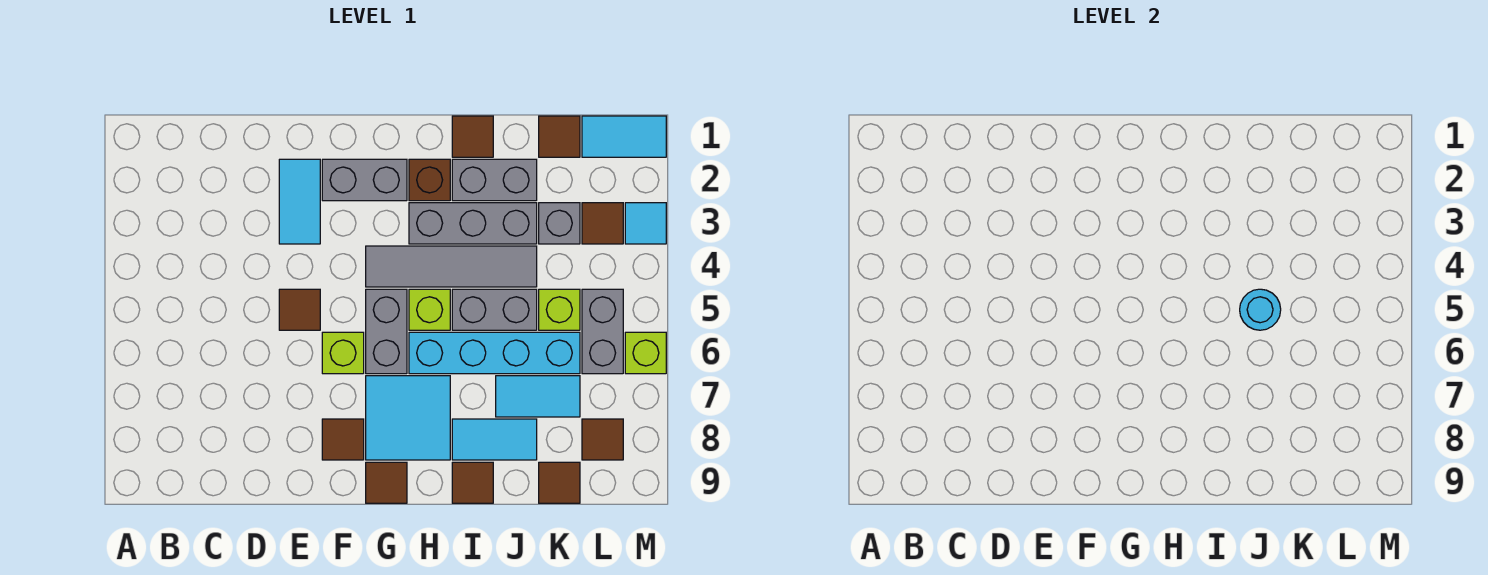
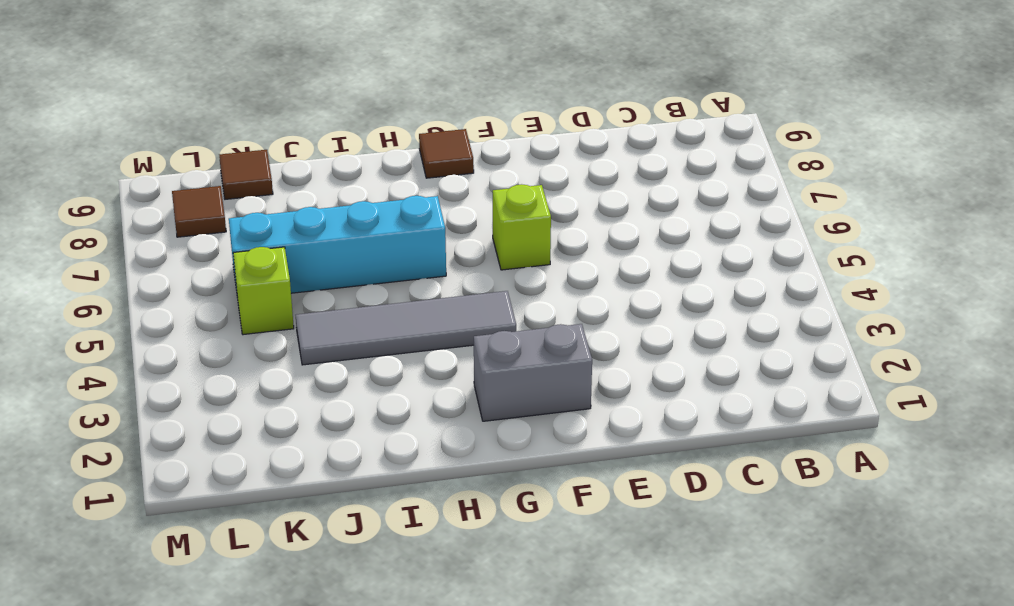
none -> cyan tile E2:E3 level 1
none -> brown tile E5 level 1
none -> brown tile F8 level 1
none -> grey brick G5:G6 level 1

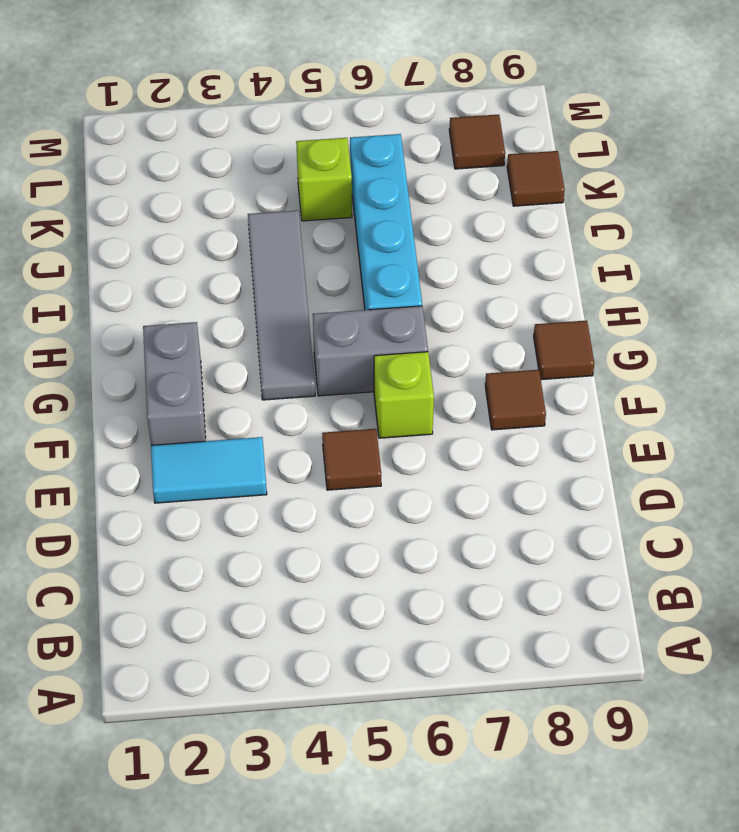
none -> cyan tile G7:H8 level 1
none -> brown brick H2 level 1
none -> grey brick H3:J3 level 1
none -> lime brick H5 level 1

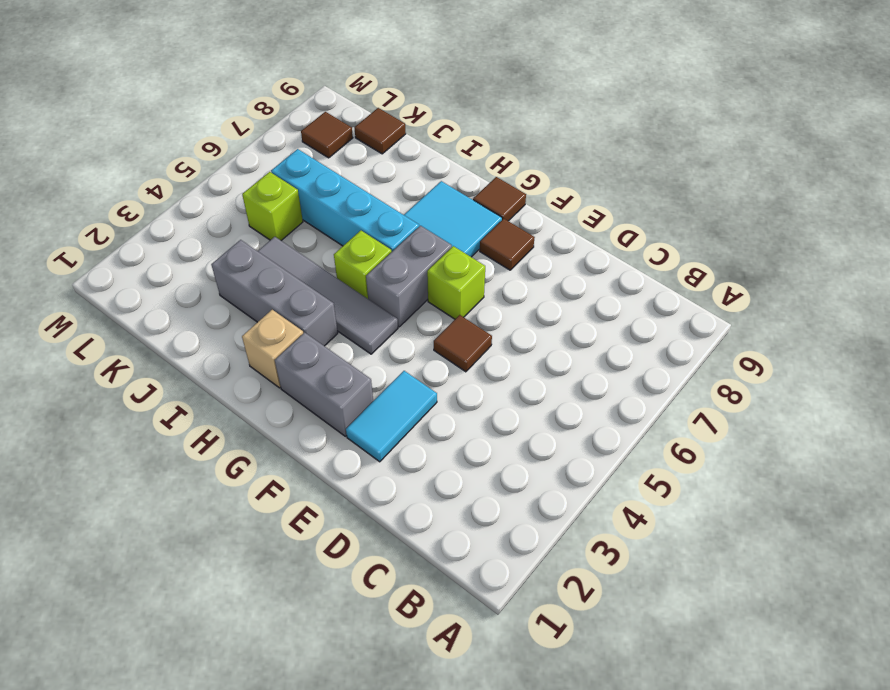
tan brick H2 level 1 -> brown brick H2 level 1
none -> brown tile I1 level 1
none -> grey brick I2:J2 level 1
none -> grey brick I5:J5 level 1
none -> cyan tile I8:J8 level 1

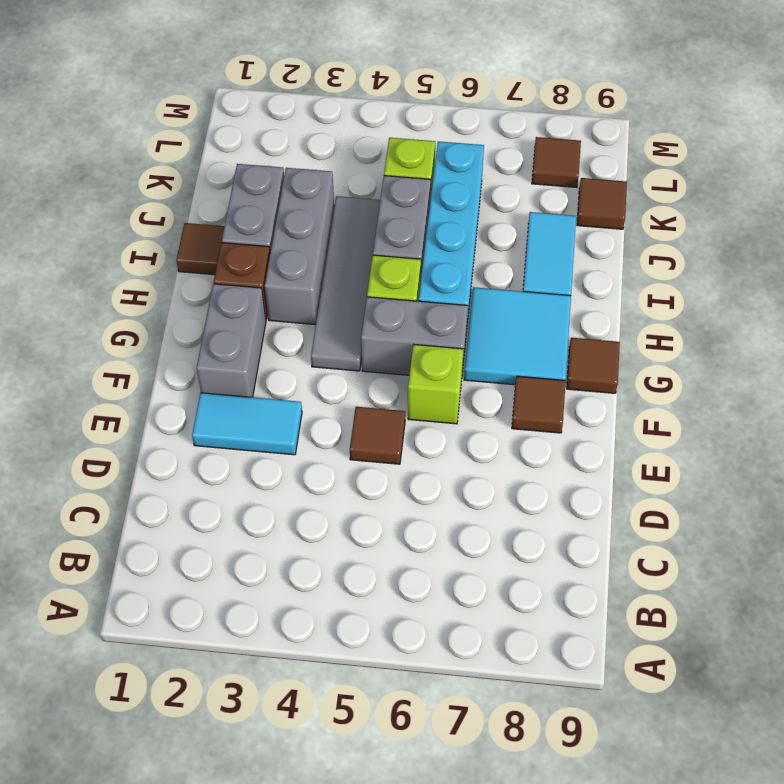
none -> brown tile I9 level 1
none -> cyan tile J7:K7 level 1
none -> brown tile K1 level 1
none -> grey brick K3 level 1

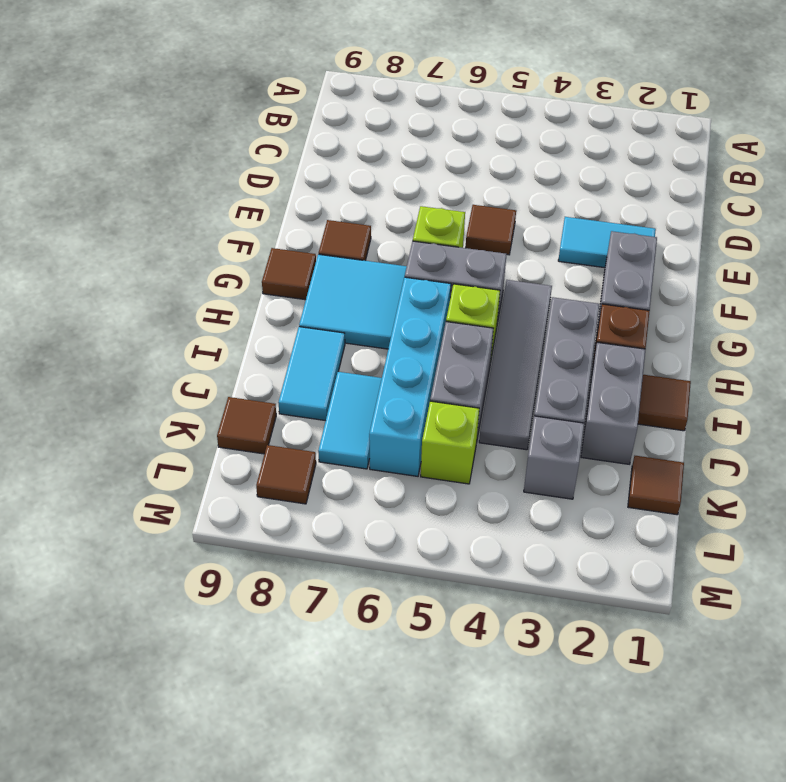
none -> brown tile I9 level 1
none -> cyan tile L1:M1 level 1
none -> brown tile L3 level 1
none -> grey brick L5:L6 level 1

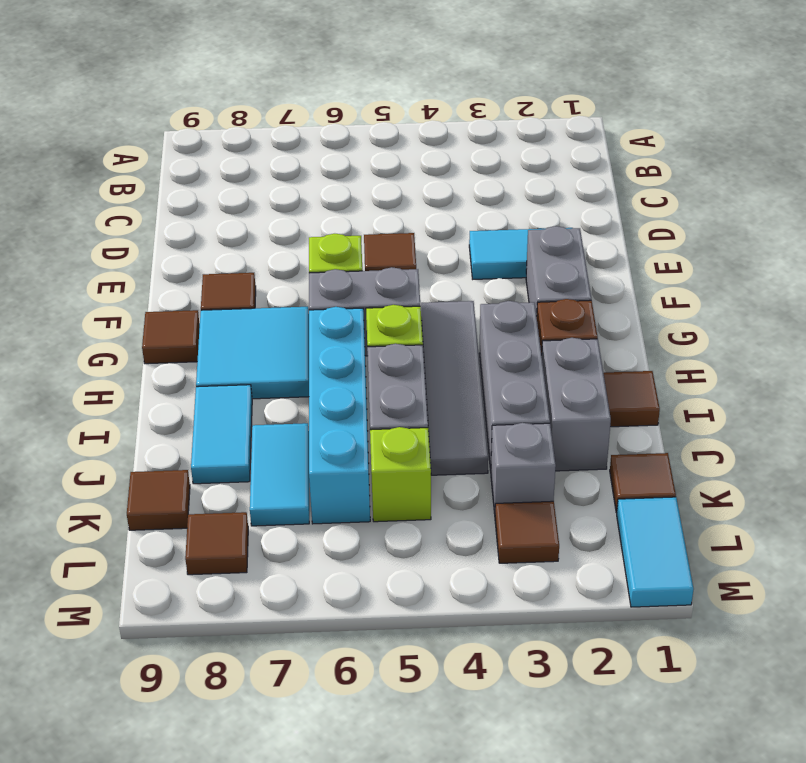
none -> brown tile I9 level 1
none -> grey brick L5:L6 level 1
none -> cyan tile M3 level 1
none -> lime brick M6 level 1

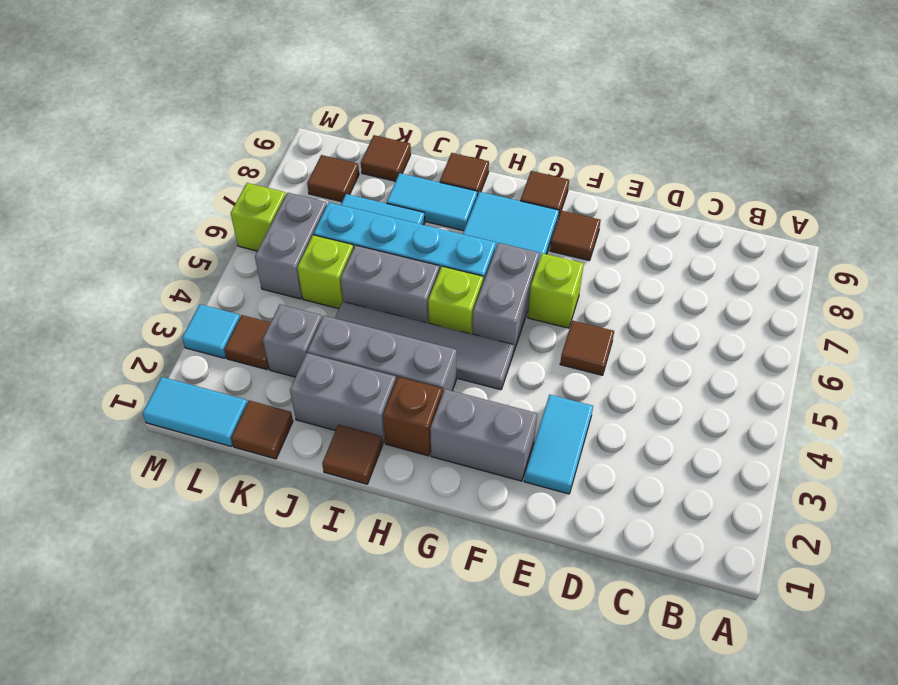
none -> cyan round brick J5 level 2

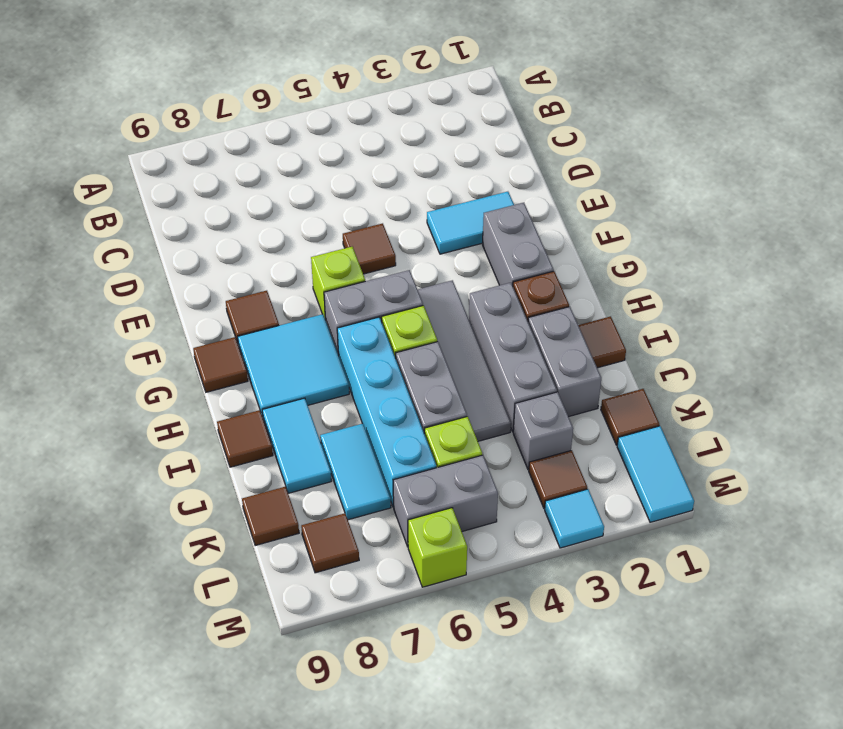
none -> cyan round brick J5 level 2

